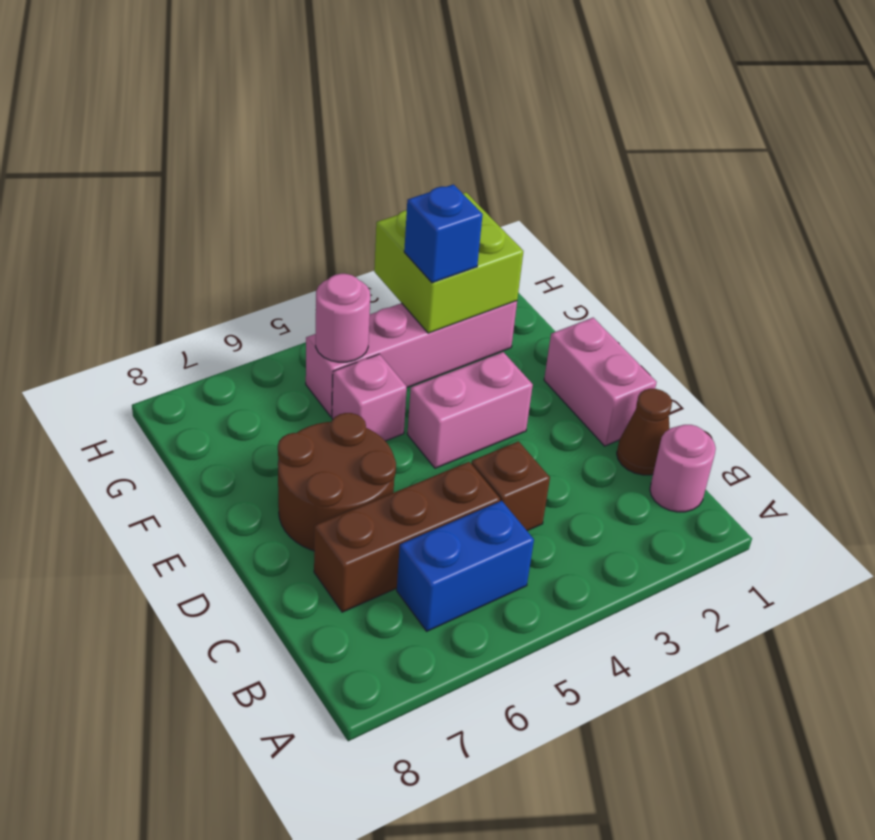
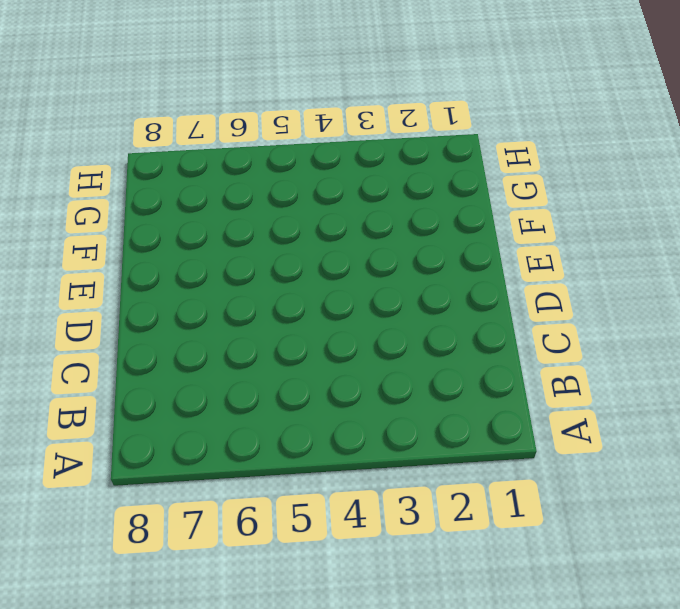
none -> pink round brick B1 level 1
none -> blue brick B5:B6 level 1
none -> brown cone C1 level 1

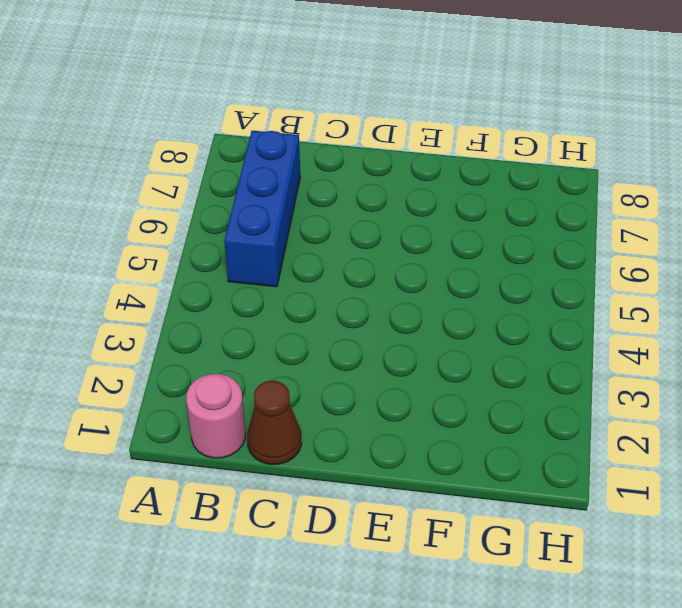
blue brick B5:B7 level 1 -> blue brick B5:B6 level 1
none -> brown brick C4 level 1
none -> brown brick C5:C7 level 1
none -> pink brick D1:E1 level 1

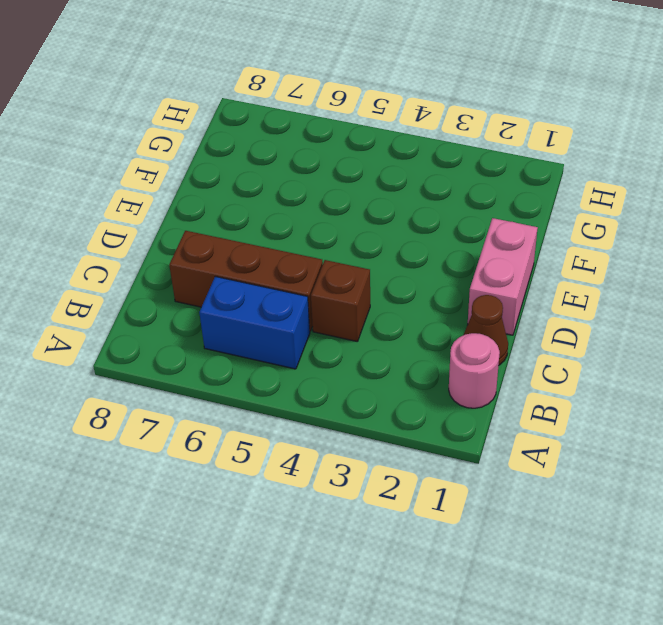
none -> brown round brick D6:E7 level 1
none -> pink brick E3:E4 level 1
none -> pink brick F5 level 1

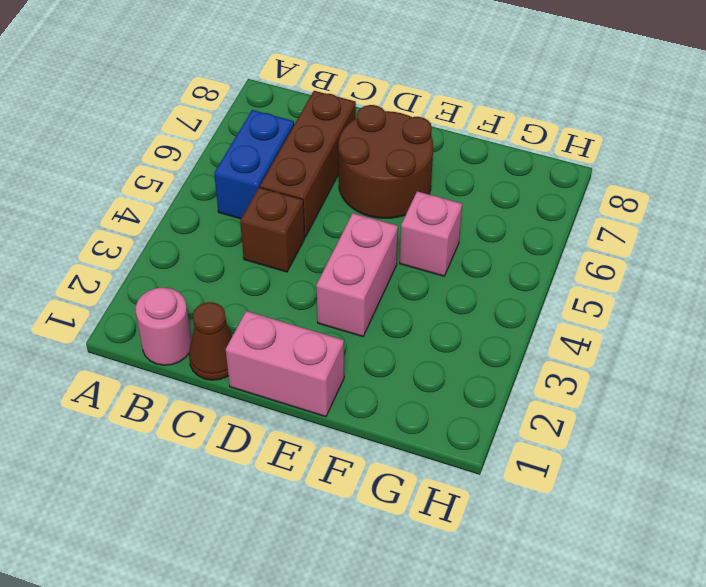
none -> pink brick G2:G5 level 1
none -> lime brick G2:H3 level 2
none -> pink round brick G5 level 2

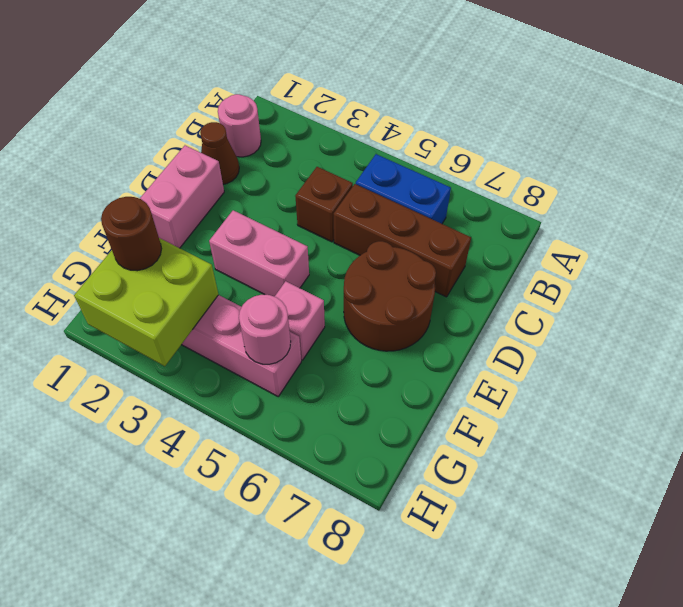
brown round brick G2 level 3 -> none
none -> blue brick G3 level 3

